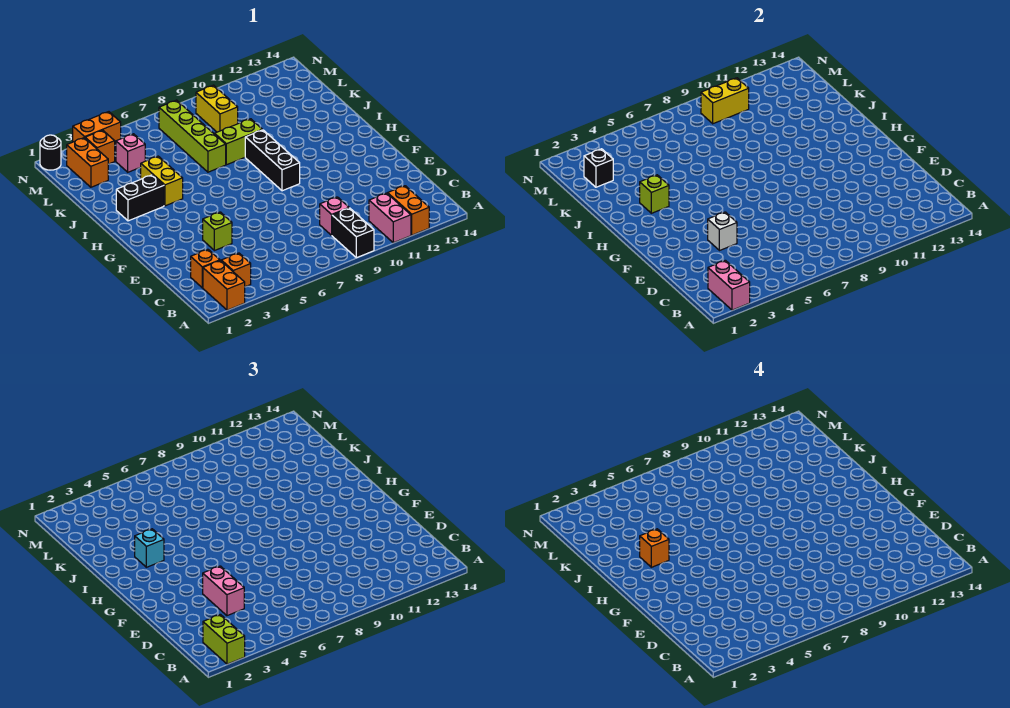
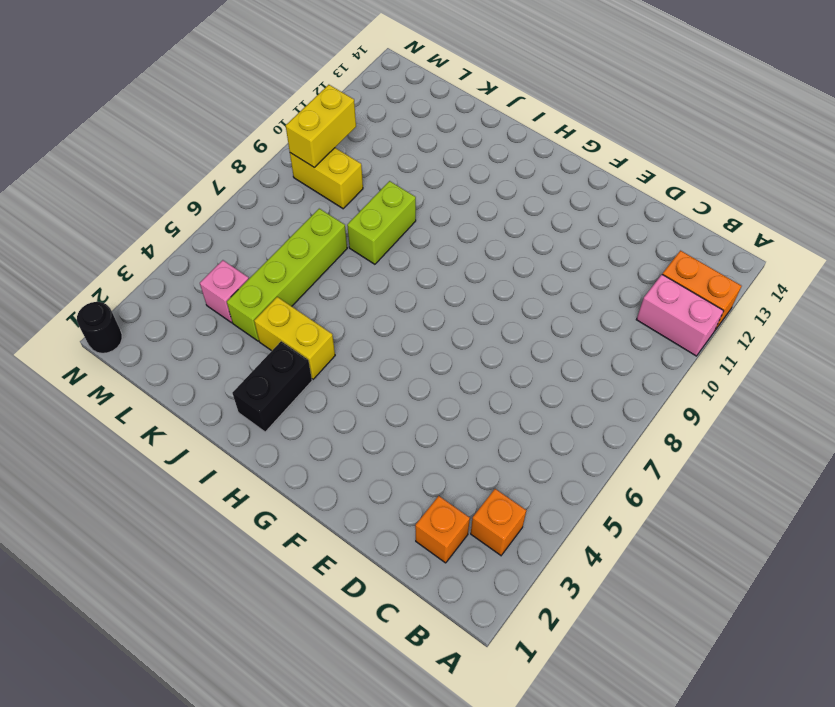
lime brick K4:K7 level 1 -> lime brick J7:M7 level 1
none -> orange brick A2:B2 level 1
none -> black brick A9:B9 level 1
none -> pink brick C9 level 1

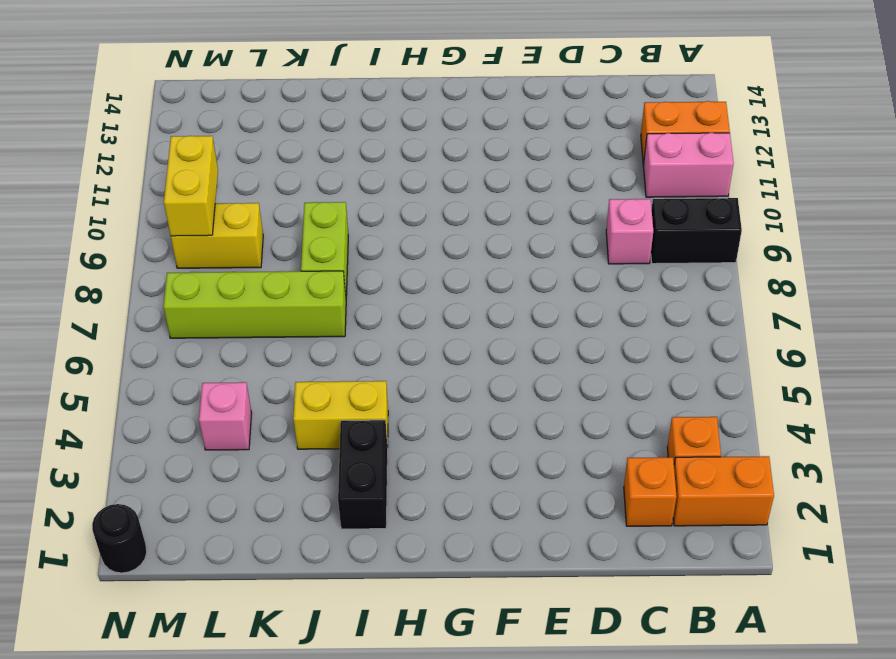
none -> lime brick E4 level 1
none -> black brick G9:I9 level 1
none -> orange brick L2:M2 level 1

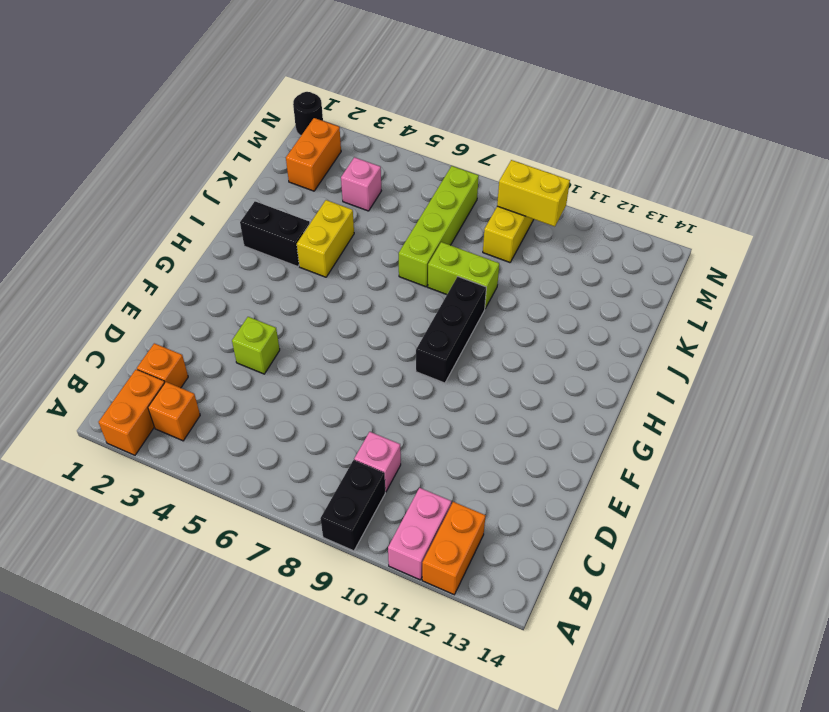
none -> orange brick M3 level 1
none -> orange brick N3:N4 level 1
none -> pink brick A2:B2 level 2

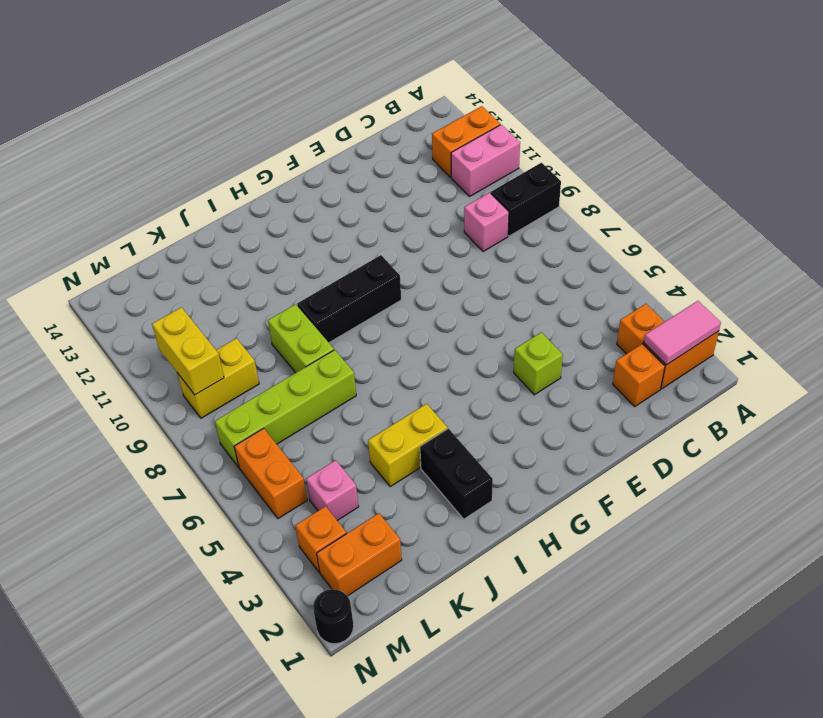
pink tile A2:B2 level 2 -> pink brick A2:B2 level 2
orange brick M5:M6 level 1 -> orange brick N3:N4 level 1
none -> white brick E4 level 2
none -> lime brick I3 level 2
none -> black brick L2 level 2

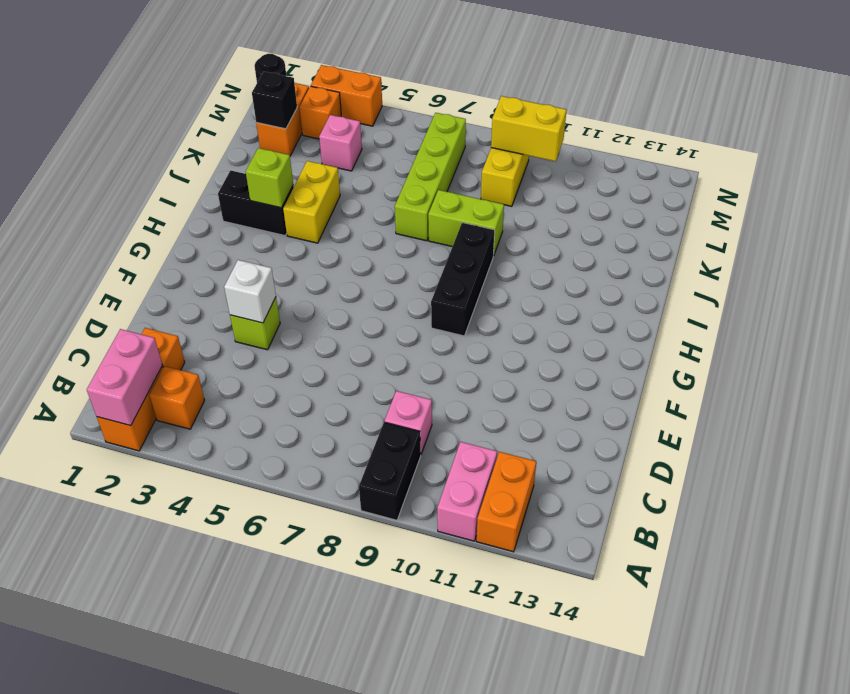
none -> lime brick A2:B2 level 3
none -> pink brick D4:E4 level 3
none -> cyan brick I3 level 3

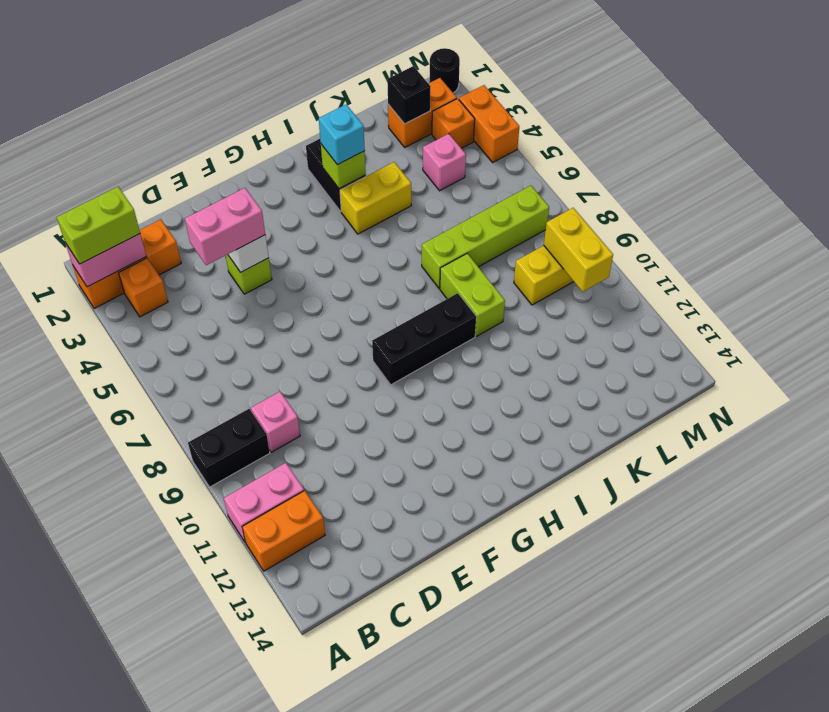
none -> orange brick I3 level 4

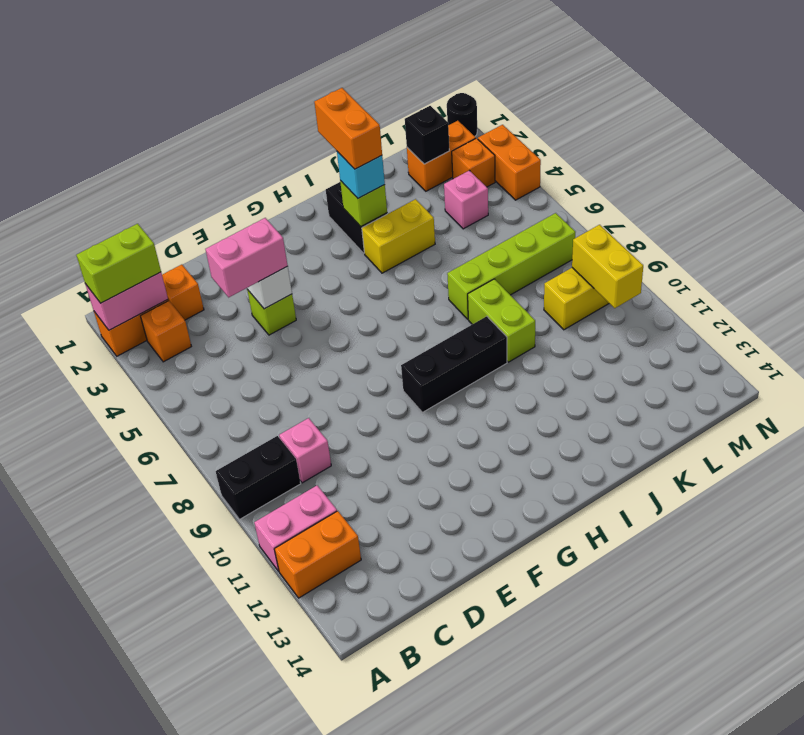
orange brick I2:I3 level 4 -> orange brick I3 level 4

